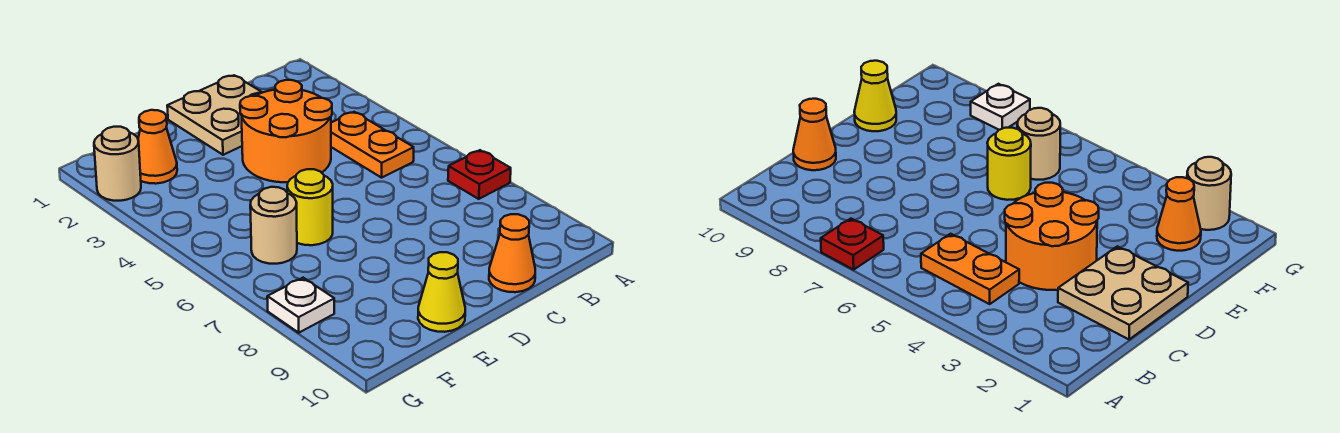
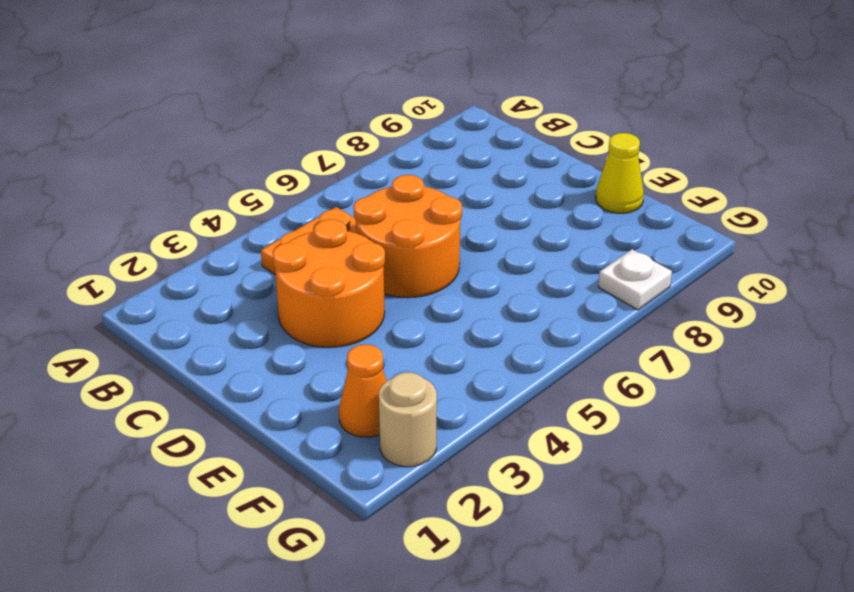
orange round brick C5:D6 level 1 -> none
none -> red plate A7 level 1
none -> tan plate C1:D2 level 1

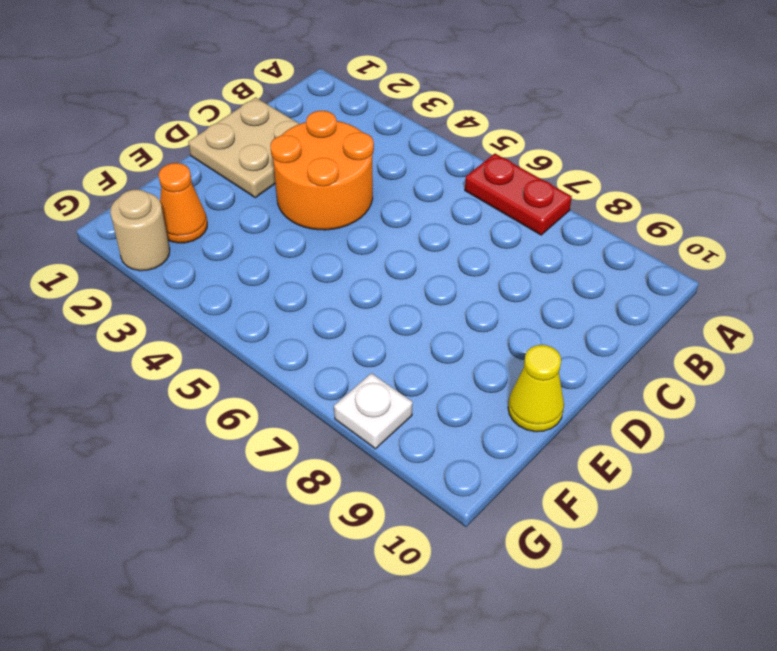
red plate A6:A7 level 1 -> red plate A7 level 1
none -> orange plate B4:B5 level 1
none -> orange cone C10 level 1

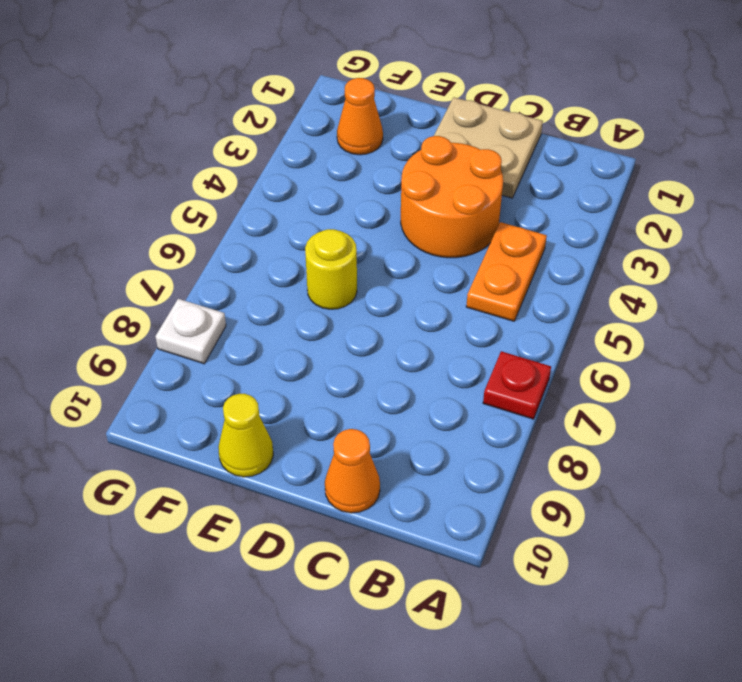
none -> tan round brick F6 level 1
none -> tan round brick G2 level 1

